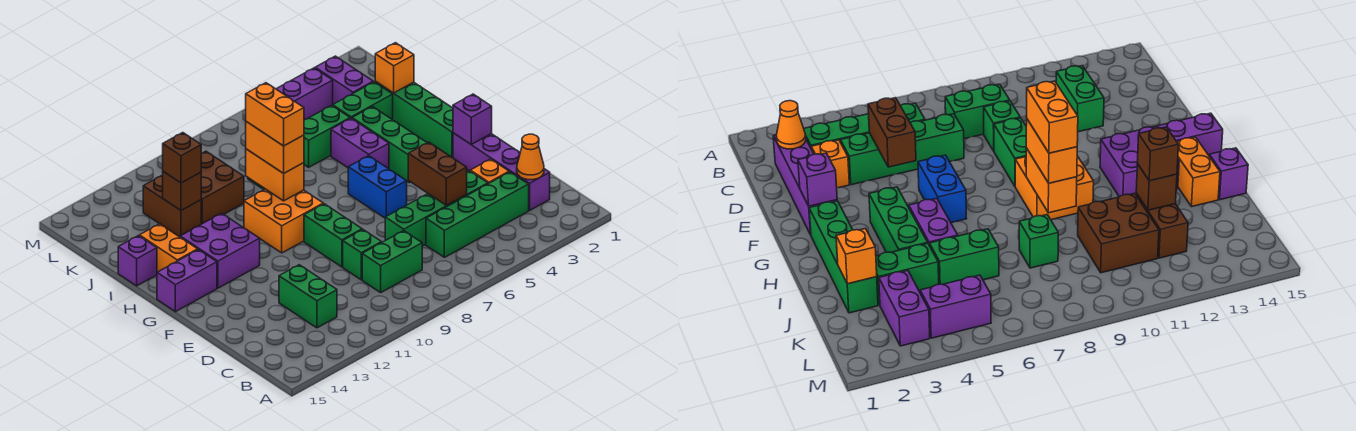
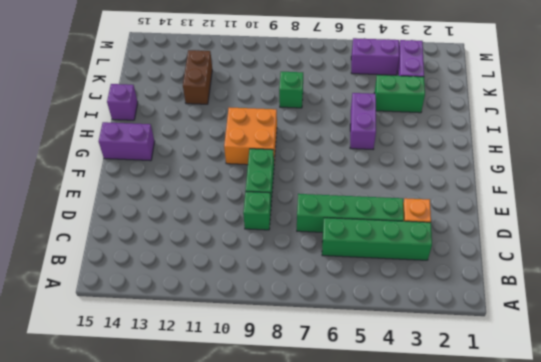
none -> purple brick C2:F2 level 1
none -> green brick C8:C9 level 1
none -> green brick C12:D12 level 1
none -> blue brick F6:G6 level 1

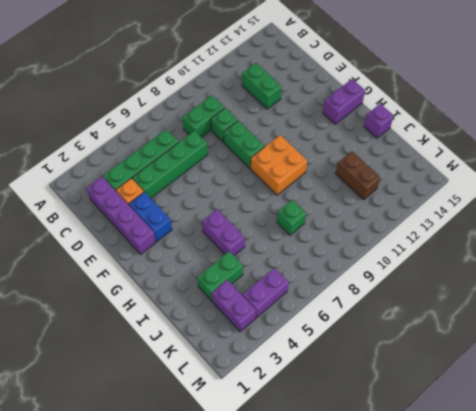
blue brick E3:F3 level 1 -> blue brick F6:G6 level 1
none -> green brick G2:J2 level 1
none -> green brick G4:I4 level 1
none -> purple brick G12:H13 level 1
none -> orange brick H14:I14 level 1

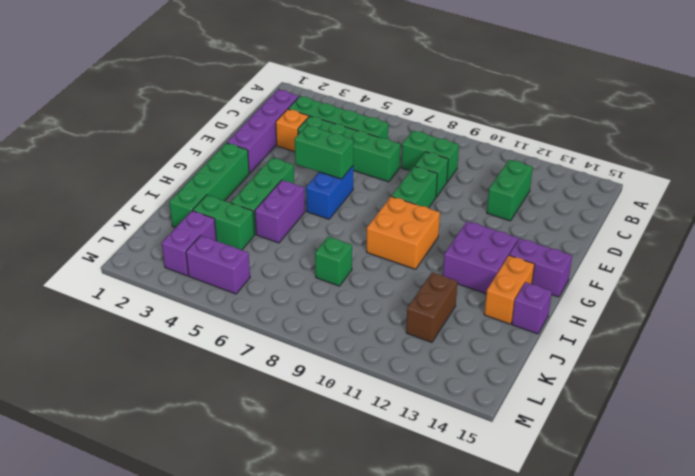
green brick F5:F6 level 2 -> green brick J5:J6 level 1
none -> brown brick J10:K11 level 1
none -> orange cone C2 level 2
none -> brown brick D5:E5 level 2
none -> purple brick F2 level 2

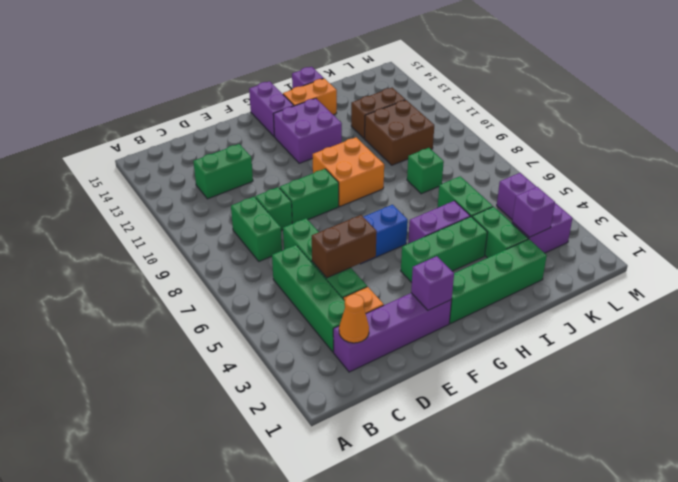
purple brick K3 level 2 -> none
none -> orange brick H9:I9 level 2
none -> orange brick J2 level 2
none -> brown brick J12 level 2
none -> orange brick H9:I9 level 3

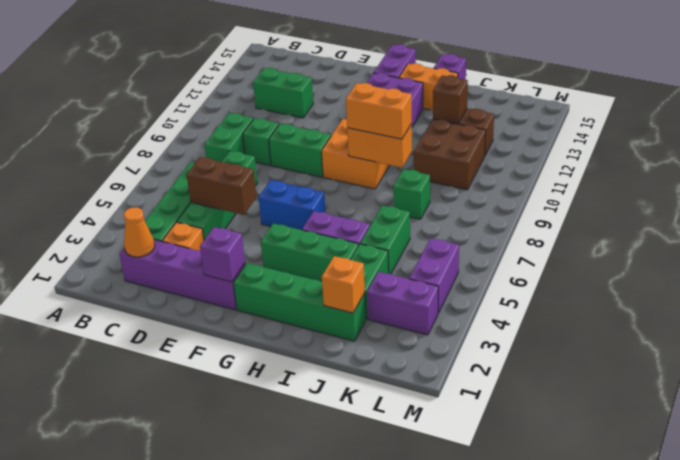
none -> brown brick J12 level 3
none -> orange brick H9:I9 level 4

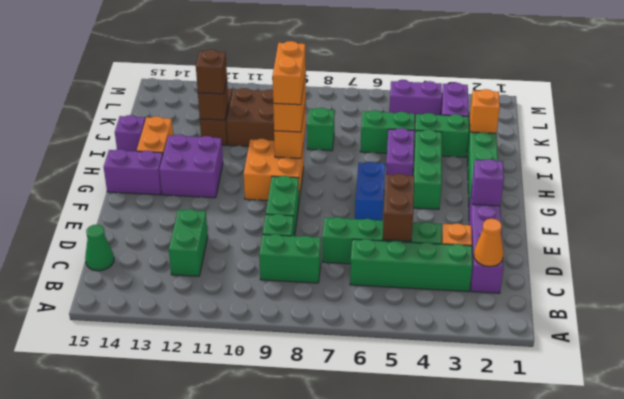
green cone C15 level 1 -> none

